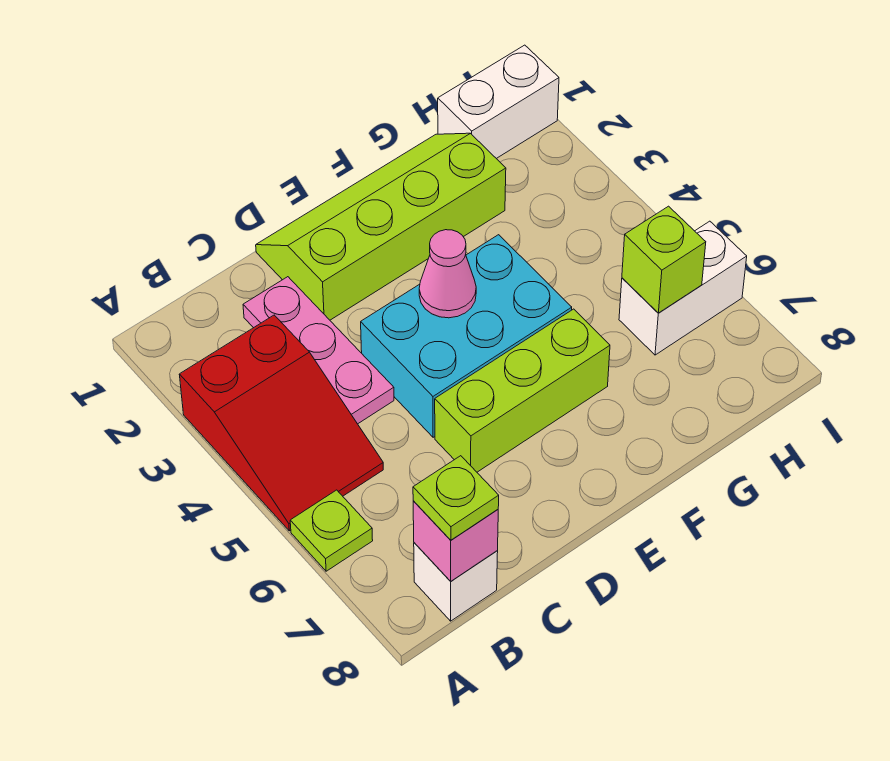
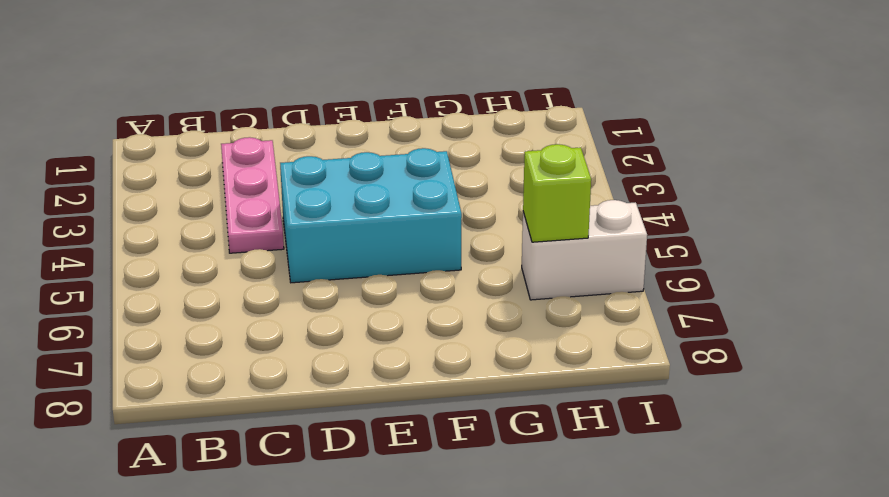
none -> red slope A3:B5 level 1 top 3
none -> lime plate A6 level 1
none -> white brick B8 level 1

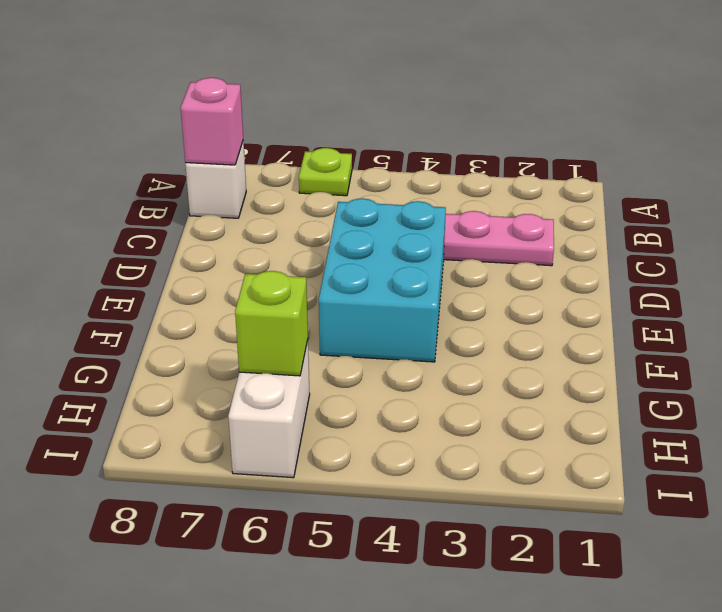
none -> red slope A3:B5 level 1 top 3
none -> lime slope D1:G2 level 1 top 2
none -> lime brick D6:F6 level 1

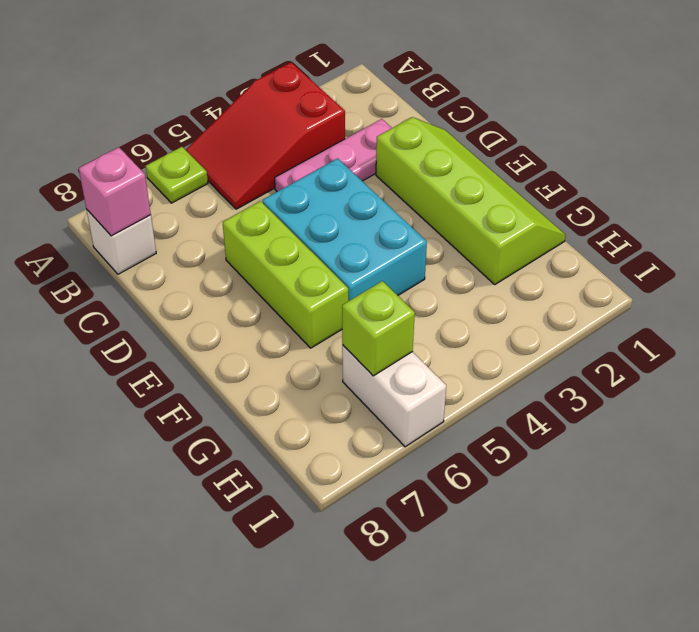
none -> white brick H1:I1 level 1
none -> pink cone E4 level 2
none -> lime plate B8 level 3

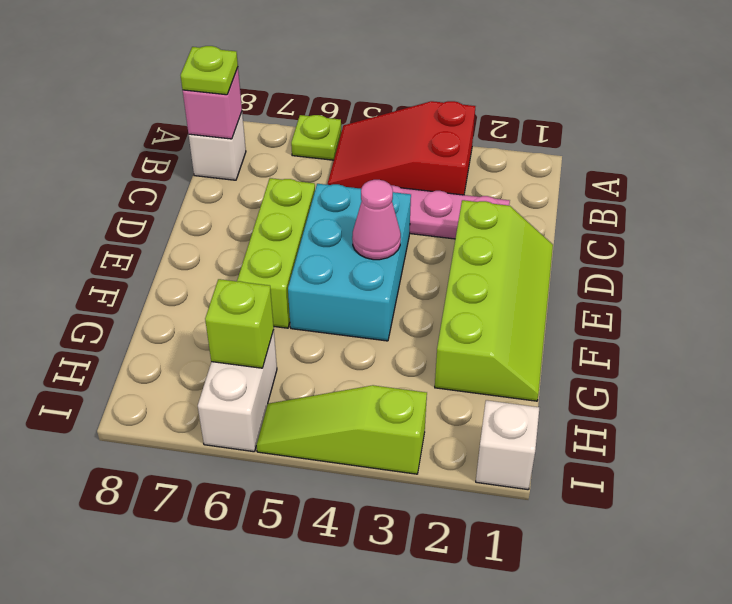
white brick I1 level 1 -> white brick H1:I1 level 1
lime slope I3:I5 level 1 top 3 -> none

